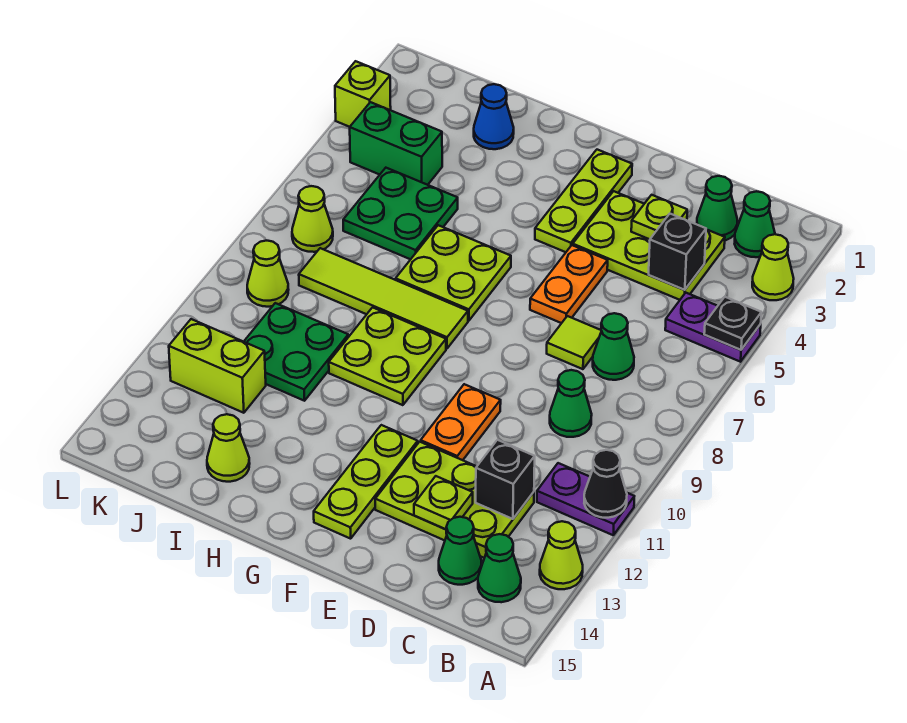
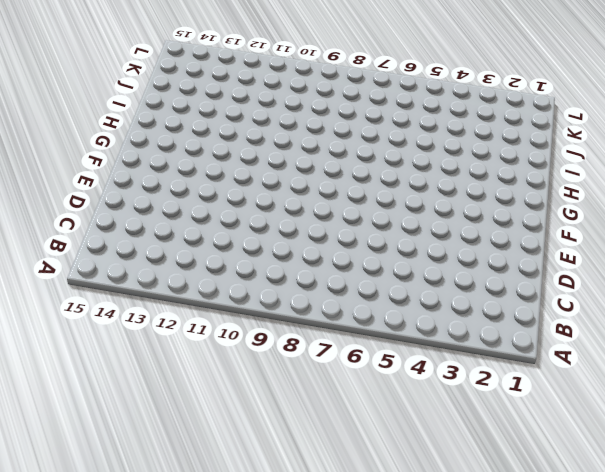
none -> lime cone A3 level 1
none -> purple plate A5:B5 level 1
none -> purple plate A11:B11 level 1
none -> lime cone A13 level 1

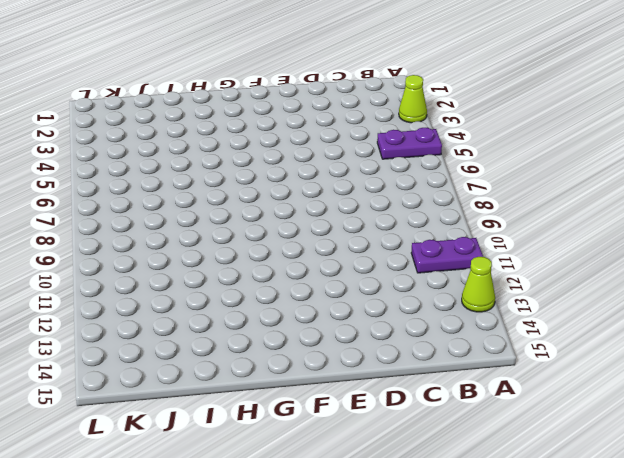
none -> green cone B2 level 1
none -> green cone B14 level 1
none -> green cone C2 level 1
none -> lime plate C3:E4 level 1

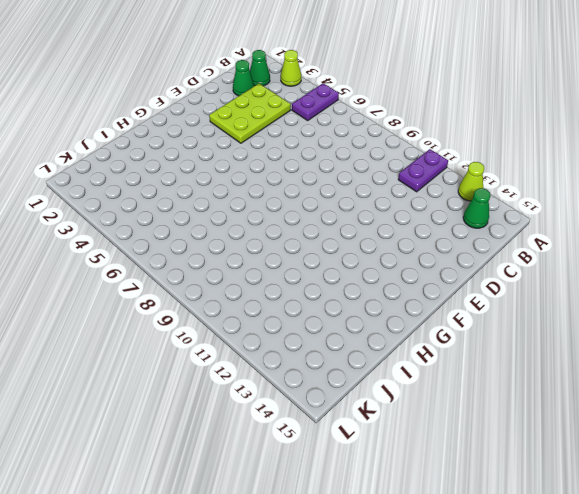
none -> green cone C7 level 1
none -> green cone C9 level 1
none -> lime plate C12:E13 level 1
none -> green cone C14 level 1

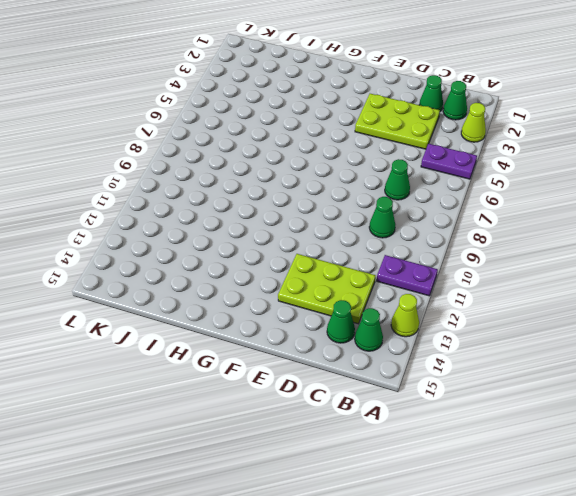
none -> lime tile D7 level 1
none -> orange plate E5:E6 level 1
none -> orange plate E10:E11 level 1
none -> lime plate F2:F4 level 1

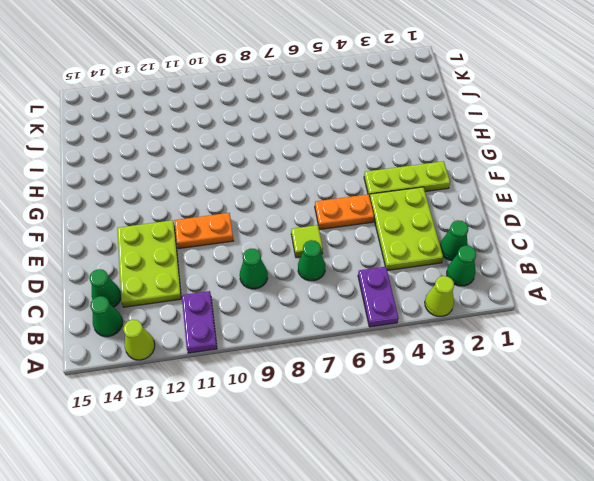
none -> lime plate F12:F14 level 1
none -> lime plate G6:H7 level 1
none -> lime tile G8:J8 level 1
none -> lime plate G9:H10 level 1

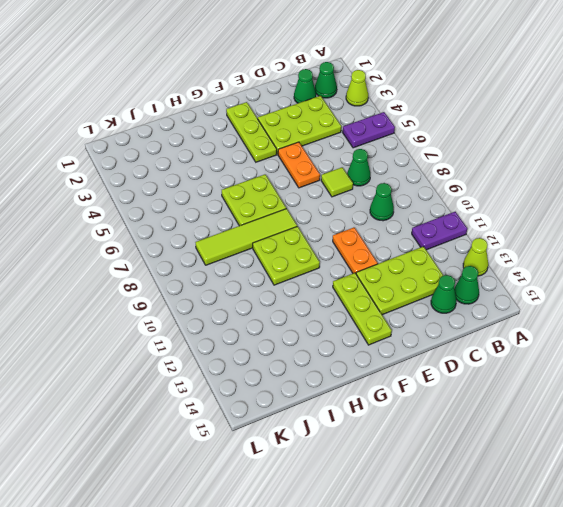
none -> blue cone I2 level 1
none -> green plate I5:J6 level 1
none -> green plate I10:J11 level 1
none -> lime cone I14 level 1

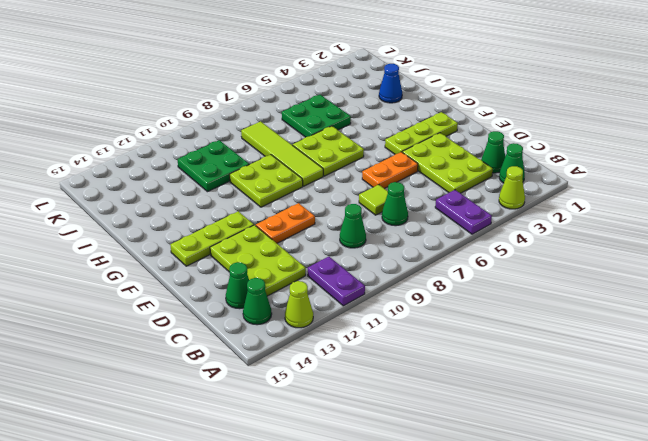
none -> lime cone I14 level 1
none -> green brick J4:K4 level 1
none -> lime brick J12:K12 level 1
none -> lime cone K7 level 1

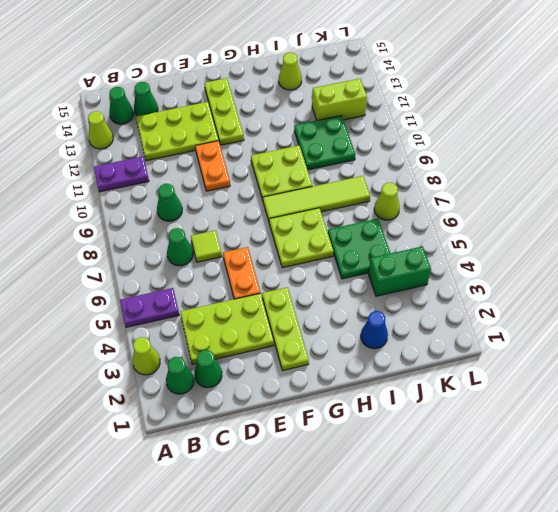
none -> lime cone K9 level 1
none -> lime brick L3 level 1
none -> black plate A5 level 2
none -> black cone A11 level 2

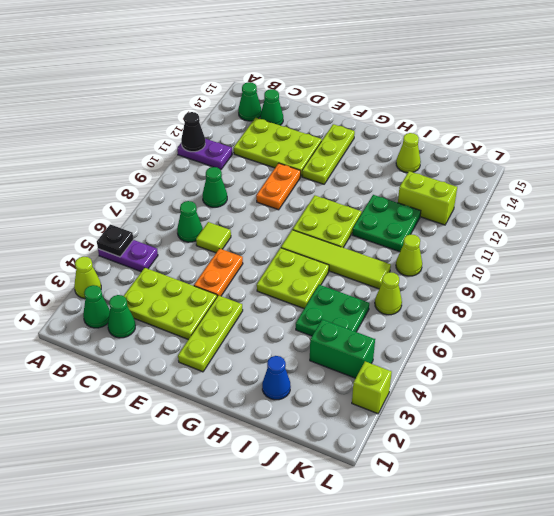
none -> lime cone A13 level 1
none -> black brick C4 level 2
none -> black brick C12 level 2
none -> lime plate D3 level 2

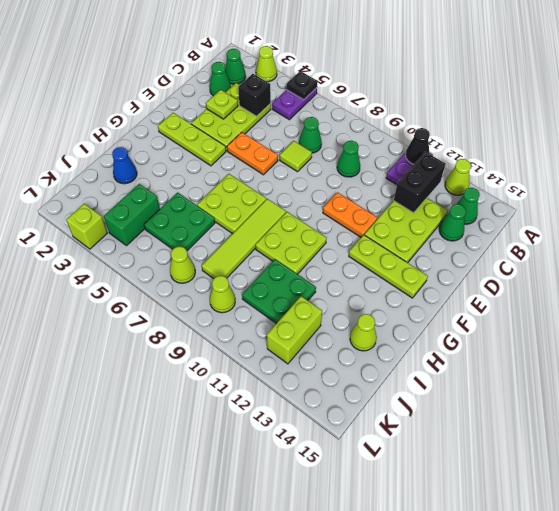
black brick B12:C12 level 2 -> black brick C12 level 2
none -> lime plate D13 level 2

